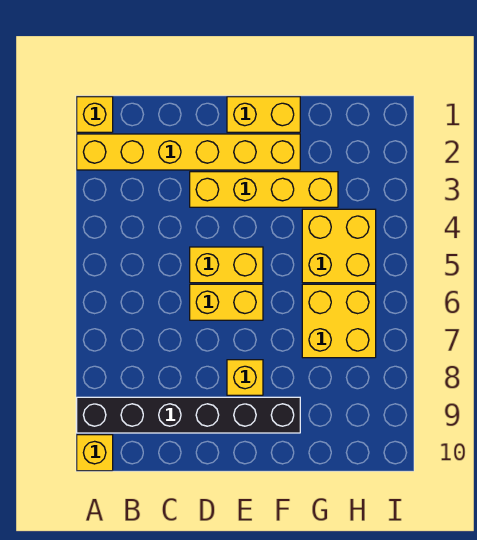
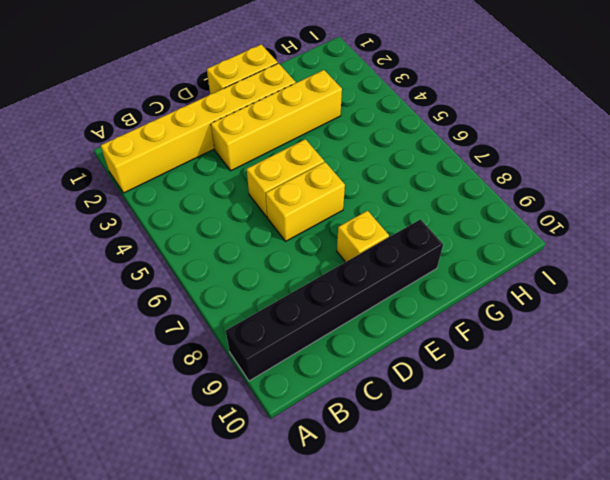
none -> yellow brick A1 level 1
none -> yellow brick A10 level 1

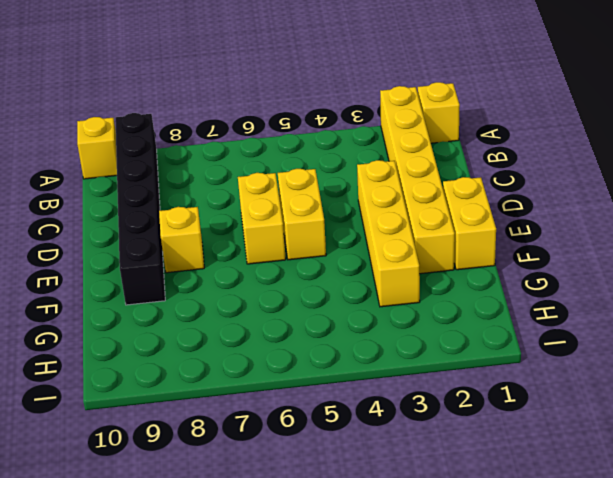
none -> yellow brick G4:H5 level 1
none -> yellow brick G6:H7 level 1

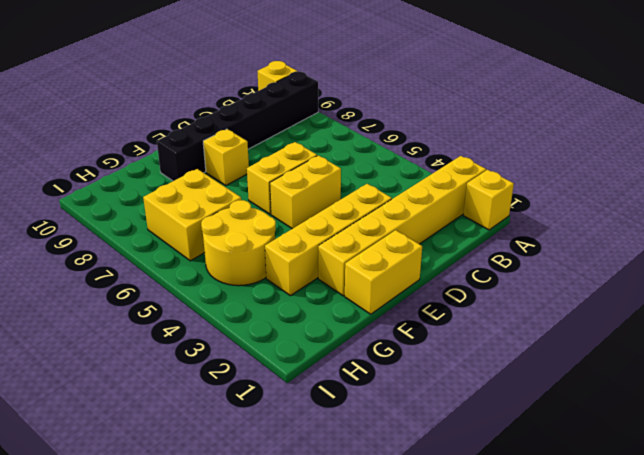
yellow round brick G4:H5 level 1 -> yellow brick G4:H5 level 1

